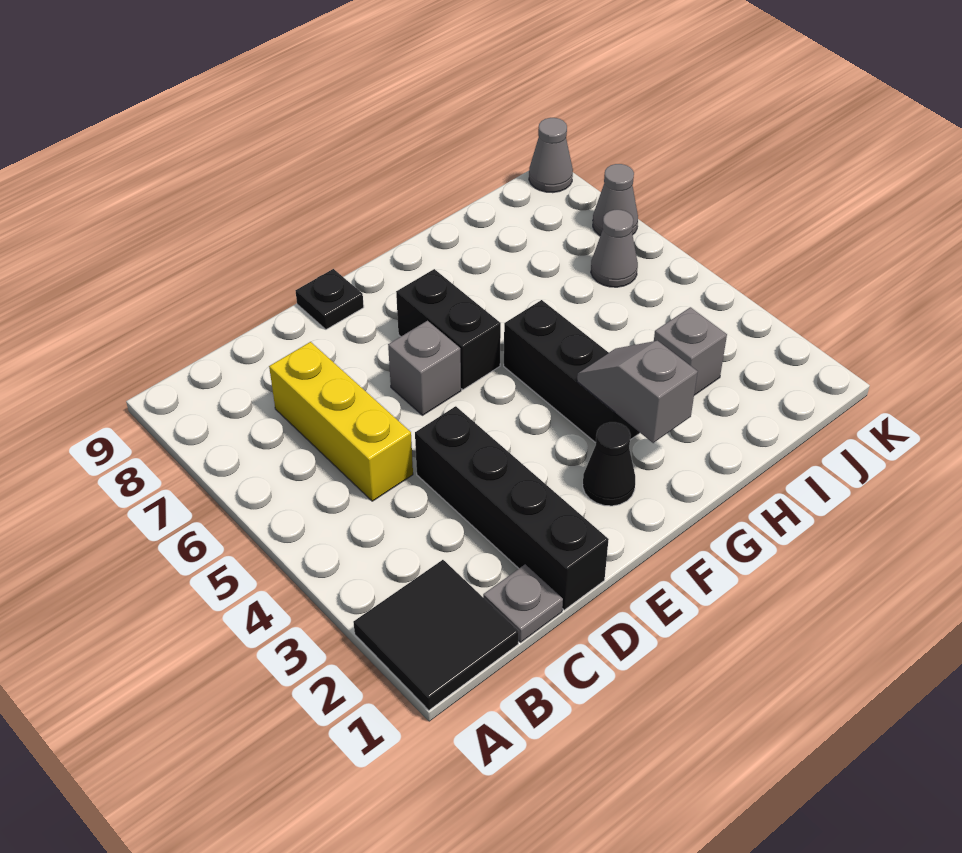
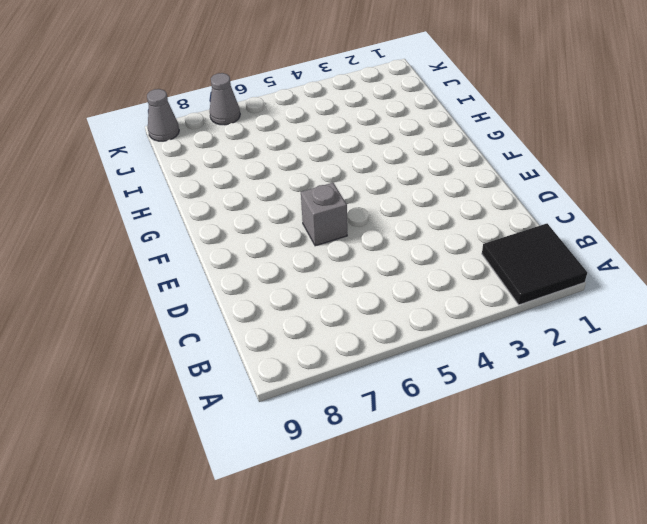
none -> grey plate C1 level 1
none -> yellow brick C5:C7 level 1
none -> black brick D1:D4 level 1

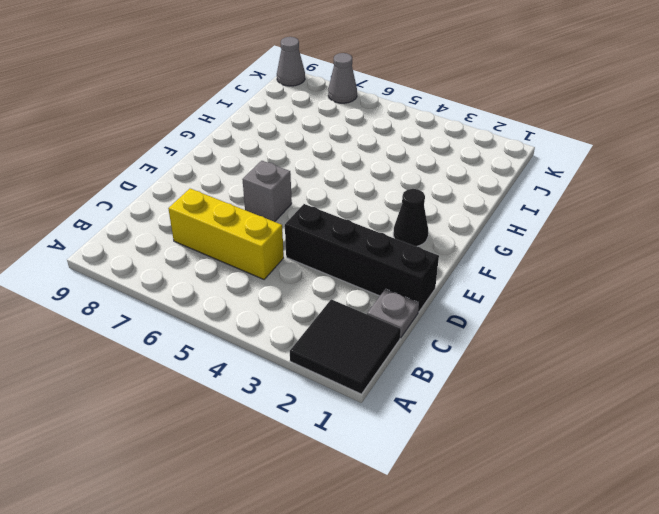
none -> black plate E9 level 1
none -> black brick F6:F7 level 1
none -> black brick G3:G5 level 1

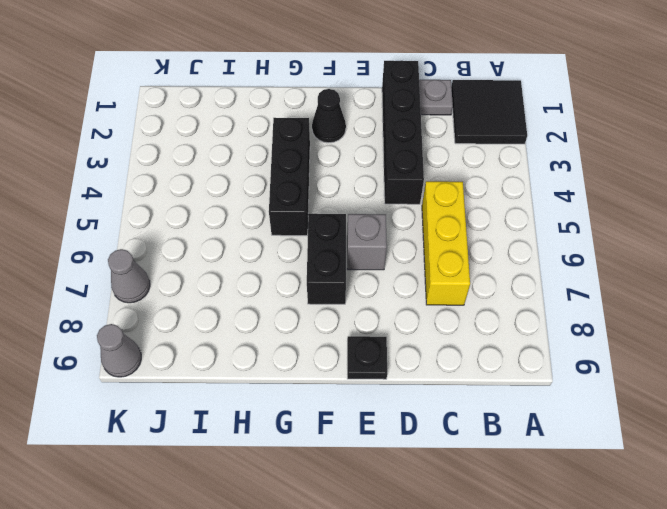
none -> grey brick I3 level 1
none -> grey cone J6 level 1
none -> grey slope G2:G3 level 2 top 2

